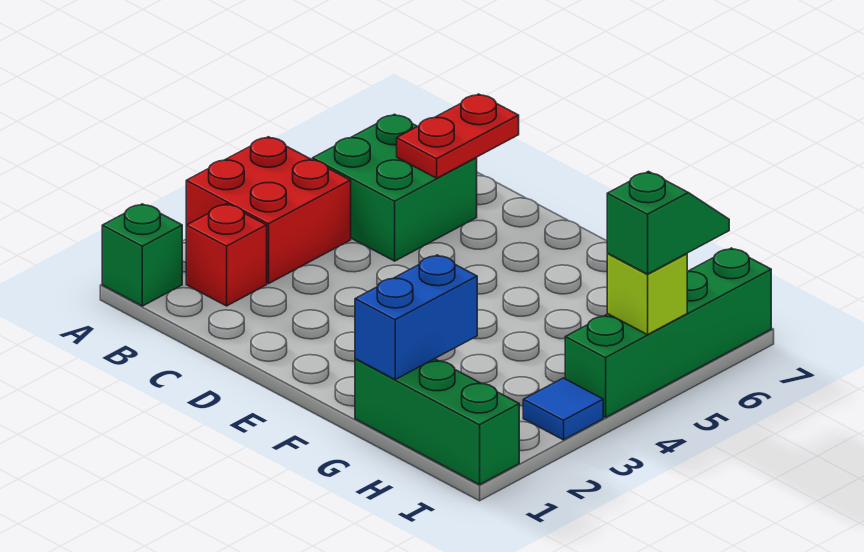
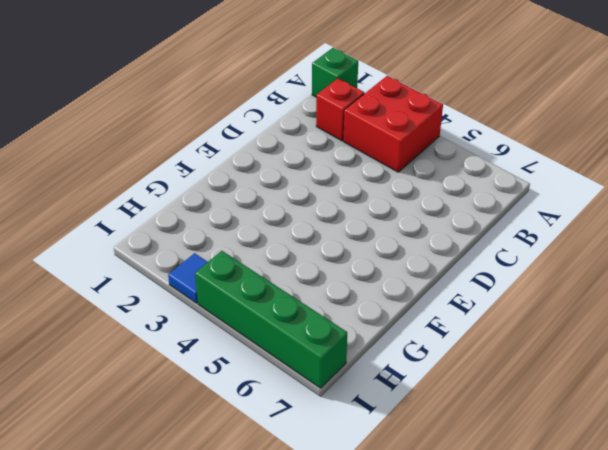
none -> green brick B5:C6 level 1
none -> green brick G1:I1 level 1

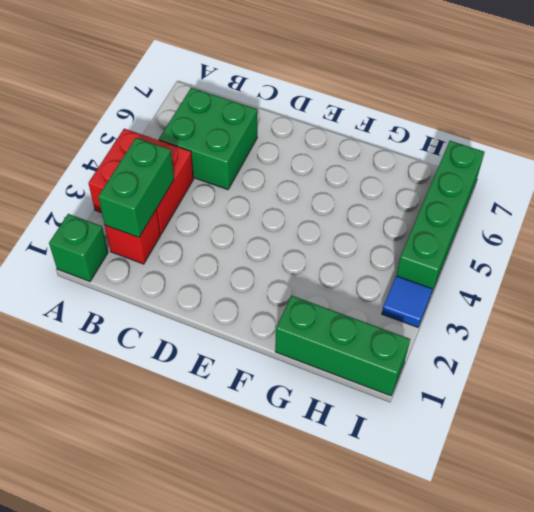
green brick B2:B3 level 2 -> none
none -> red plate C6:C7 level 2
none -> blue brick G1:G2 level 2

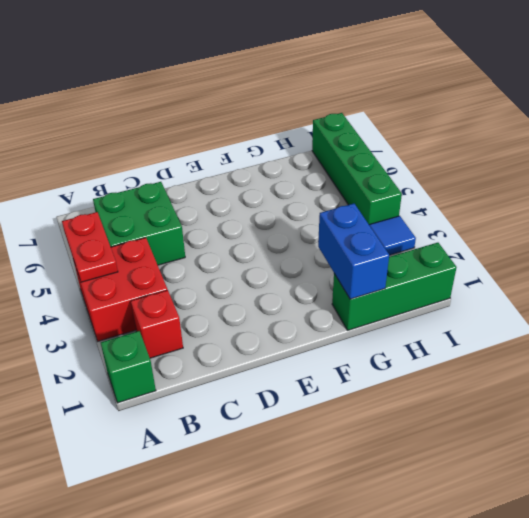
red plate A4:A5 level 2 -> red plate C6:C7 level 2
none -> lime brick I5 level 2
none -> green slope I5:I6 level 3 top 5

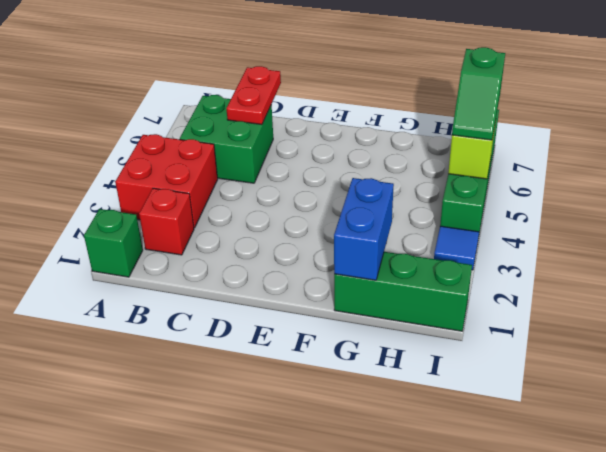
green slope I5:I6 level 3 top 6 -> green slope I5:I6 level 3 top 5

